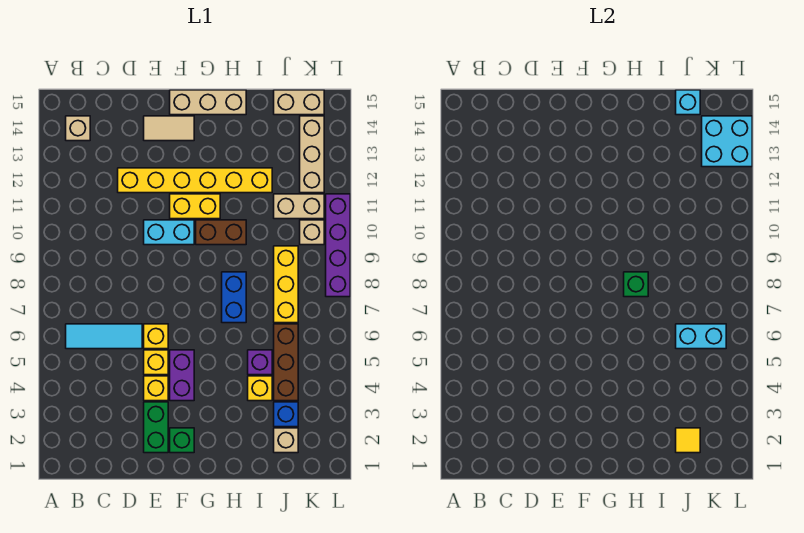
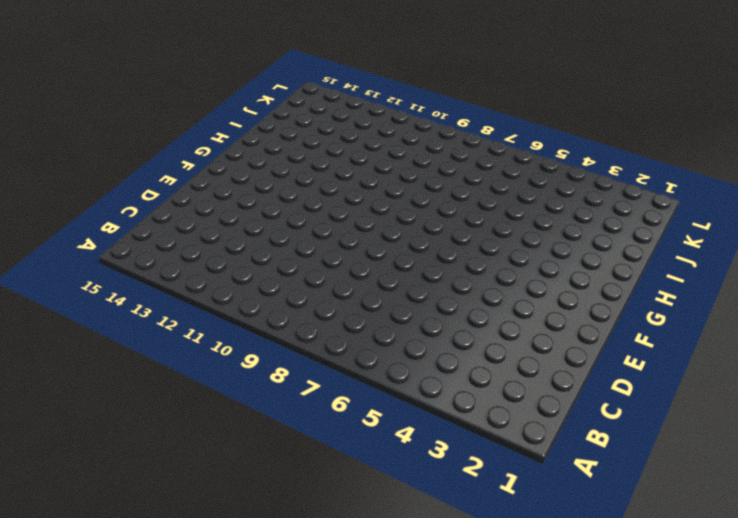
none -> cyan tile B6:D6 level 1
none -> tan brick B14 level 1
none -> yellow brick D12:I12 level 1
none -> green brick E2:E3 level 1

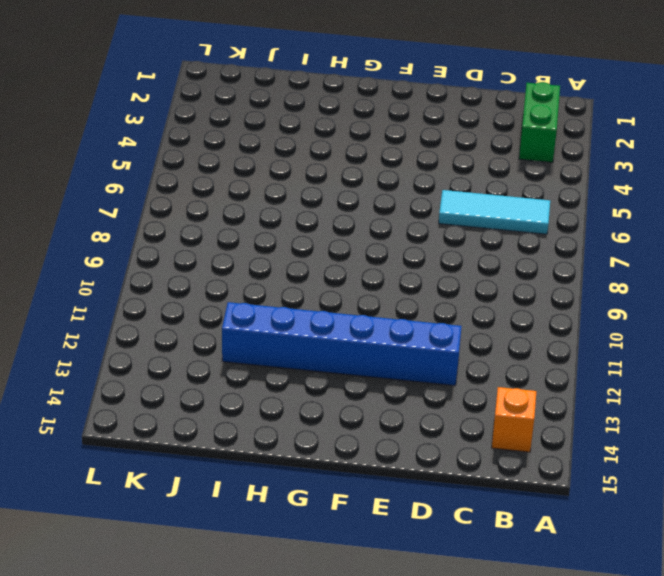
green brick B2:B3 level 1 -> green brick E2:E3 level 1
orange brick B14 level 1 -> tan brick B14 level 1
blue brick D12:I12 level 1 -> yellow brick D12:I12 level 1
none -> yellow brick E4 level 1
none -> yellow brick E5 level 1
none -> yellow brick E6 level 1
none -> cyan brick E10:F10 level 1

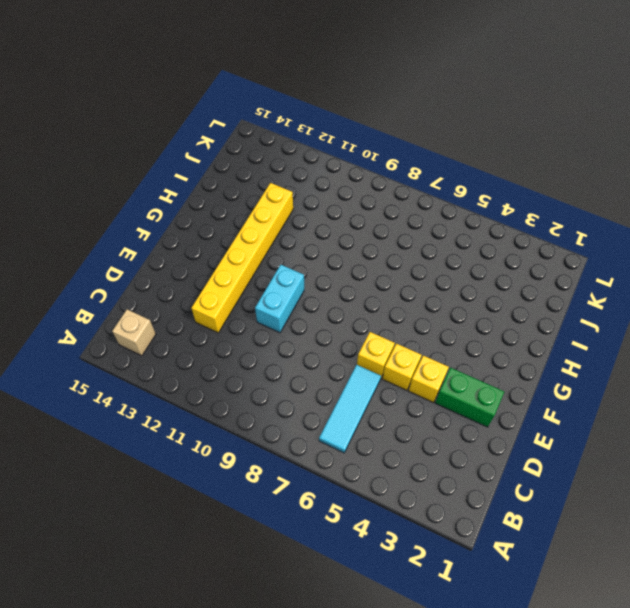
none -> tan tile E14:F14 level 1
none -> green brick F2 level 1
none -> purple brick F4:F5 level 1
none -> yellow brick F11:G11 level 1

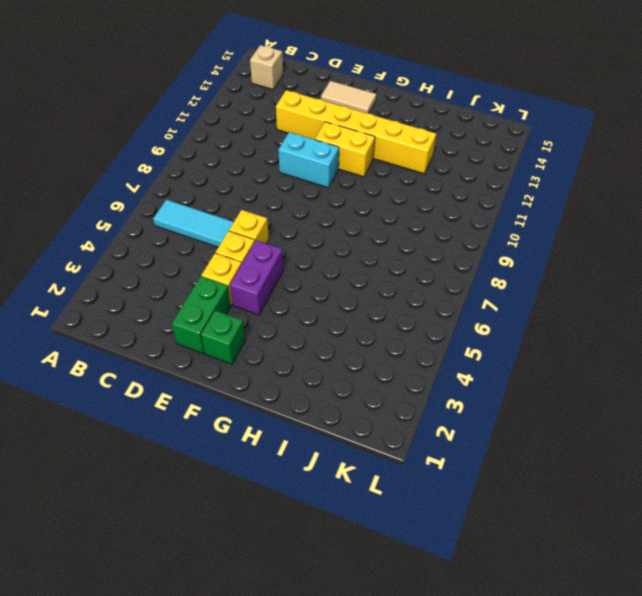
none -> tan brick F15:H15 level 1
none -> brown brick G10:H10 level 1
none -> blue brick H7:H8 level 1
none -> yellow brick I4 level 1

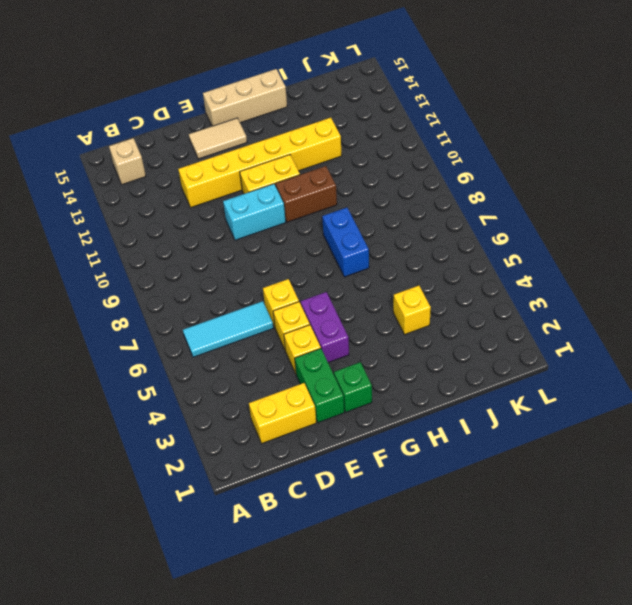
yellow brick C2:D2 level 1 -> none
none -> purple brick I5 level 1
none -> tan brick J2 level 1
none -> blue brick J3 level 1
none -> brown brick J4:J6 level 1

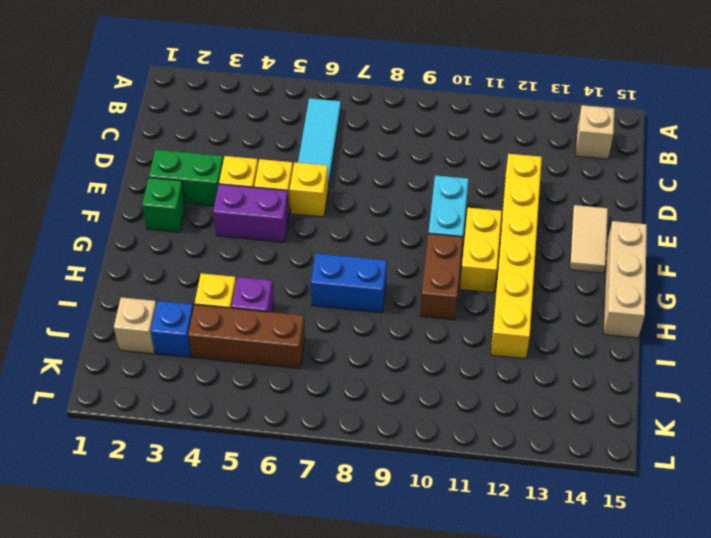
none -> yellow brick J7:J9 level 1
none -> tan brick J11:K11 level 1
none -> tan brick J15:K15 level 1
none -> tan brick K10 level 1

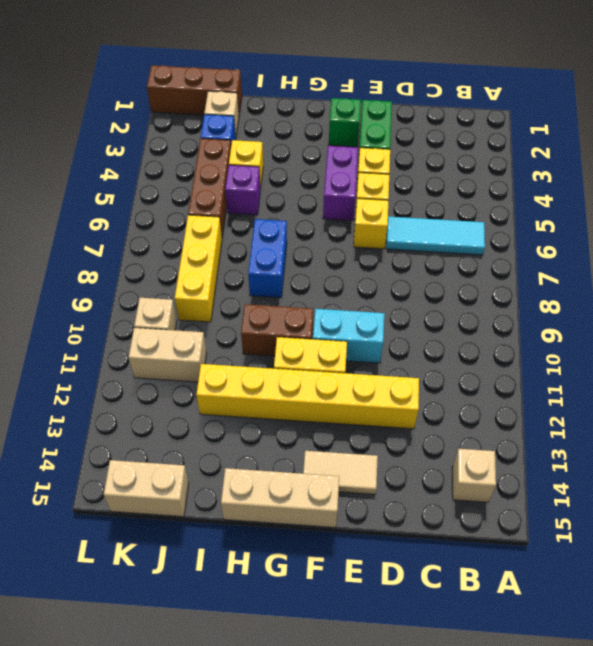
brown brick J1:L1 level 1 -> none
none -> tan brick K12:K14 level 1
none -> purple brick L8:L11 level 1
none -> green brick H8 level 2
none -> yellow tile J2 level 2

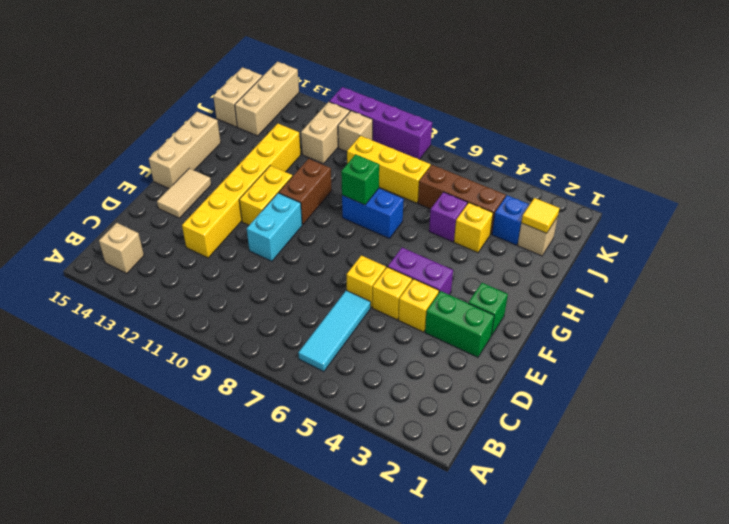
tan brick J14:L14 level 1 -> tan brick K12:K14 level 1
none -> cyan brick J6:K6 level 2
none -> cyan brick J15 level 2
none -> cyan brick K13:L14 level 2

